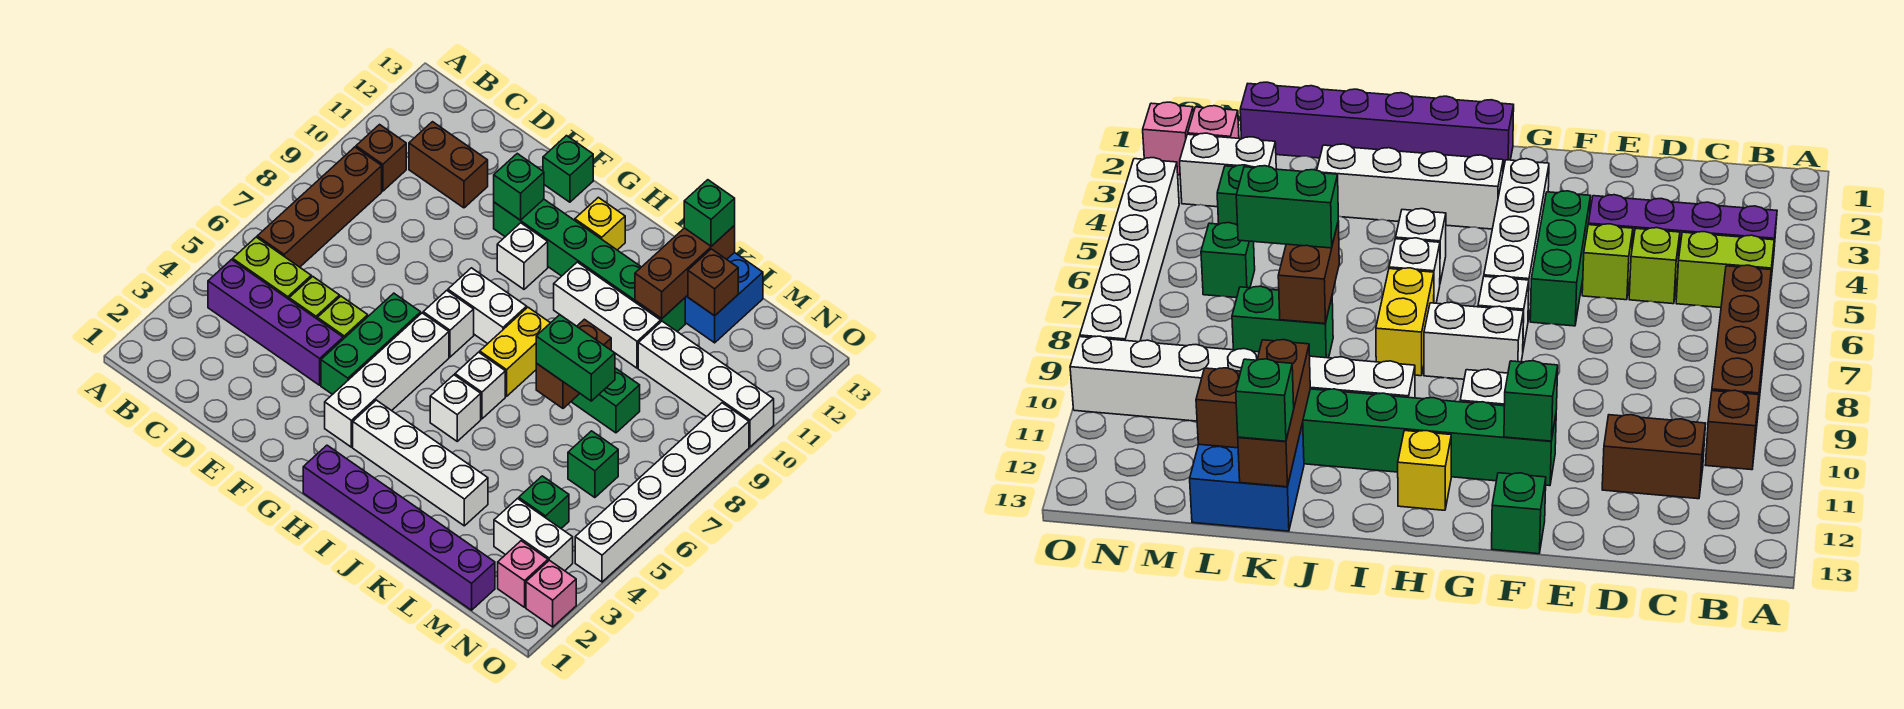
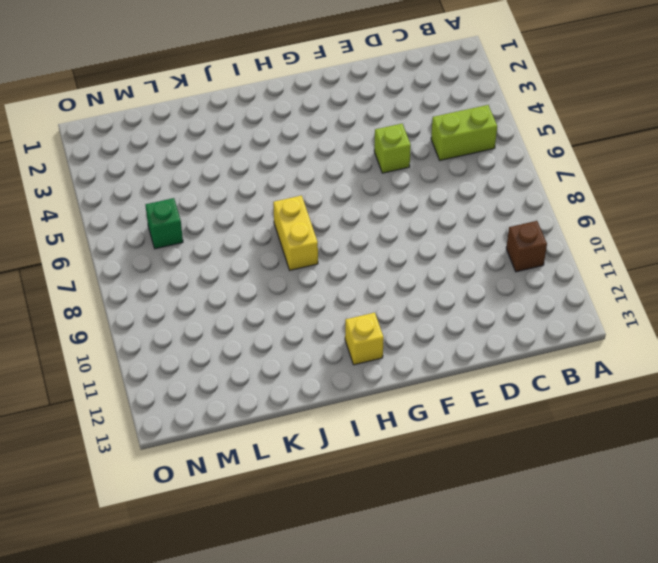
none -> purple brick B4:E4 level 1
none -> brown brick B6:B9 level 1
none -> brown brick C11:D11 level 1
none -> lime brick D5 level 1

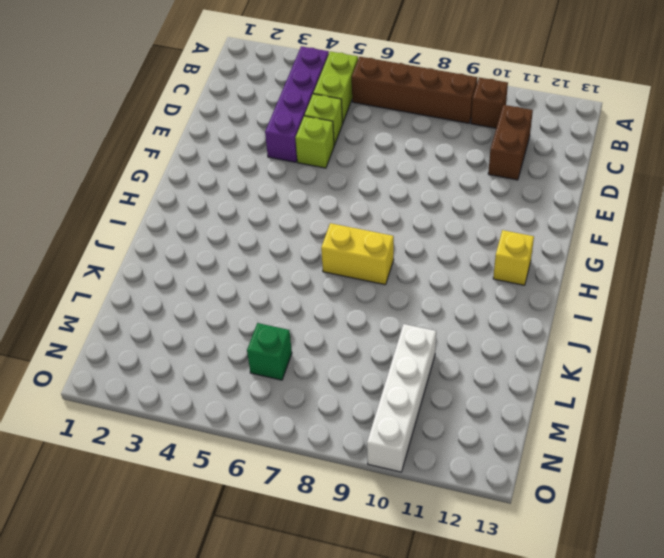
none -> green brick F4:F6 level 1
none -> green brick F11:K11 level 1
none -> green brick F13 level 1
none -> white brick G3:G6 level 1

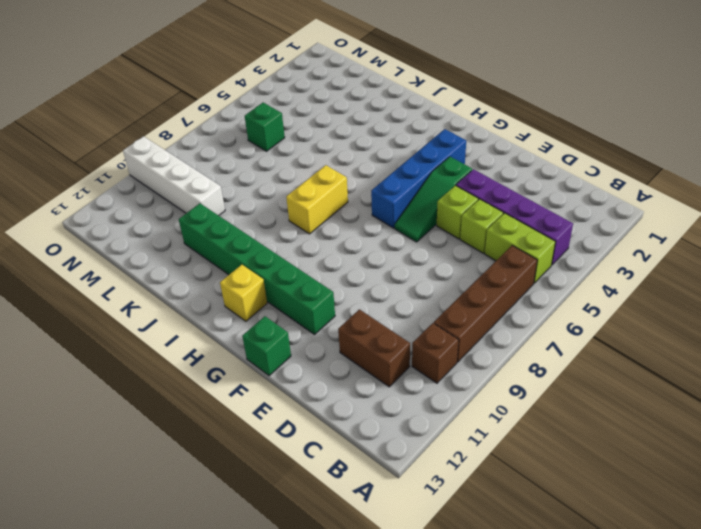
green slope F4:F6 level 1 top 4 -> green brick F4:F6 level 1
blue brick G3:G6 level 1 -> white brick G3:G6 level 1
none -> white brick G7 level 1
none -> white brick G8:H8 level 1
none -> white brick G10 level 1
none -> purple brick H1:M1 level 1

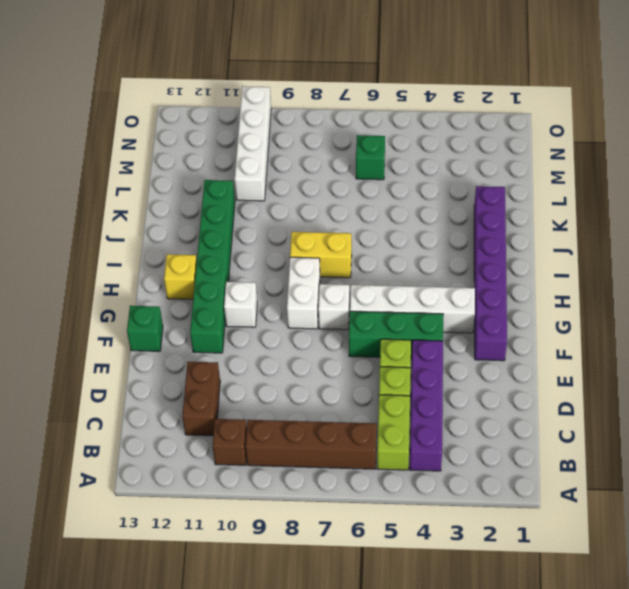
purple brick F2:K2 level 1 -> purple brick H1:M1 level 1
none -> white brick H3:K3 level 1
none -> white brick I5 level 1
none -> white brick I6 level 1
none -> white brick I10:K10 level 1

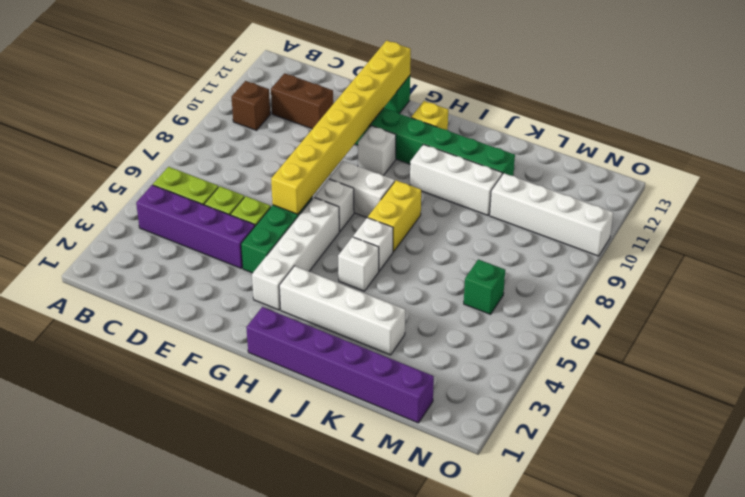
yellow brick F6:F13 level 2 -> green brick F11 level 2
none -> brown brick B6:B9 level 1
none -> green brick K8:L8 level 1
none -> blue brick K12:L13 level 1
none -> white brick M3:N3 level 1

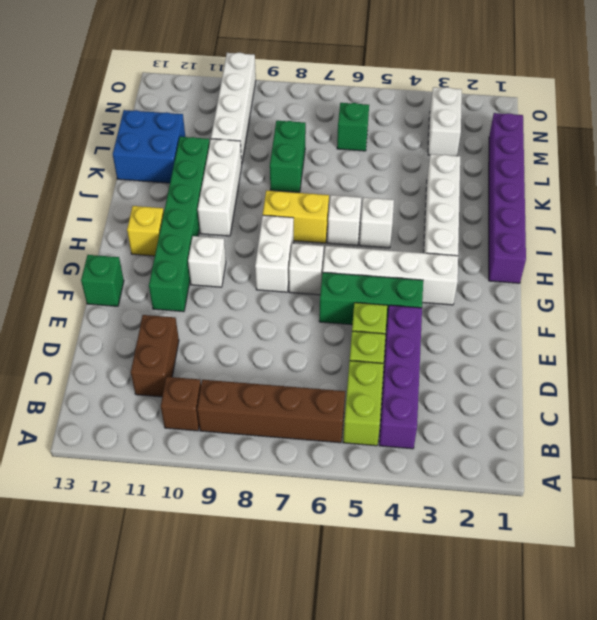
none -> green brick M4 level 1
none -> pink brick N2 level 1
none -> pink brick O2 level 1
none -> white brick O4:O9 level 1

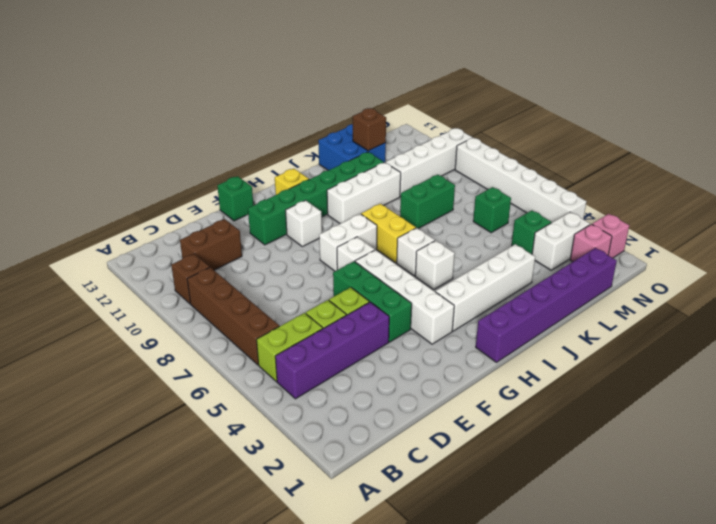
none -> green brick F11 level 2
none -> brown brick K7:K8 level 2
none -> brown brick K11:K13 level 2
none -> green brick K7:L7 level 3

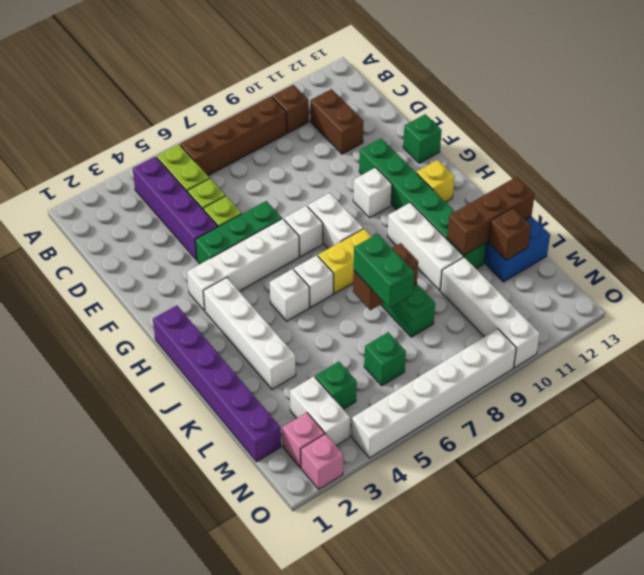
none -> green brick F11 level 2
none -> green brick K13 level 3

